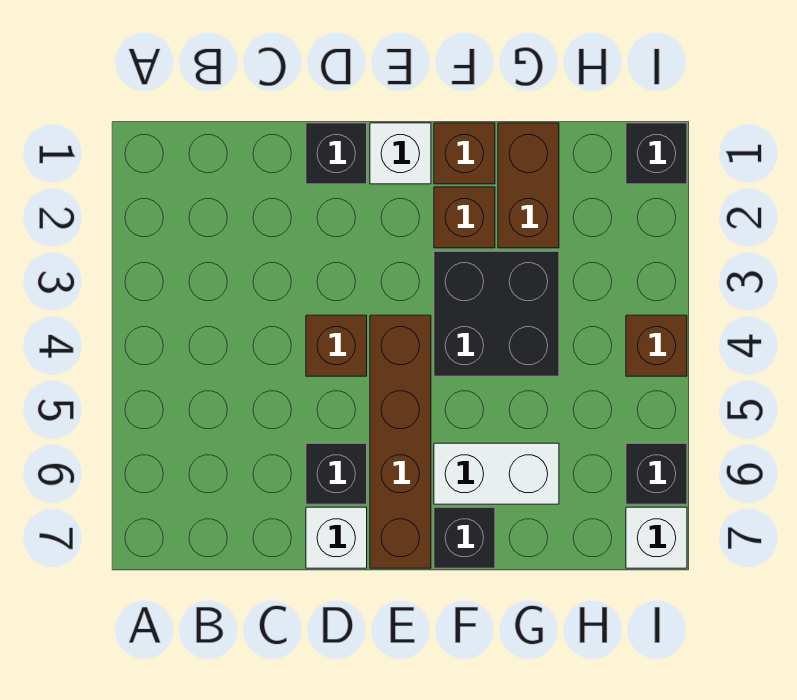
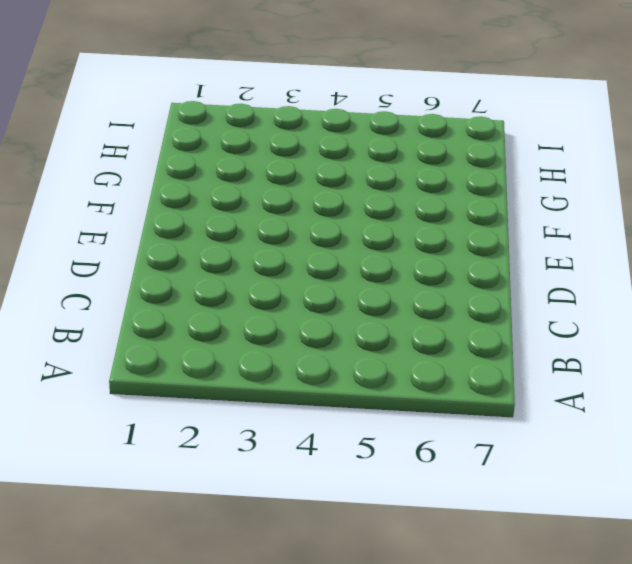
none -> black brick D1 level 1
none -> brown brick D4 level 1
none -> black brick D6 level 1

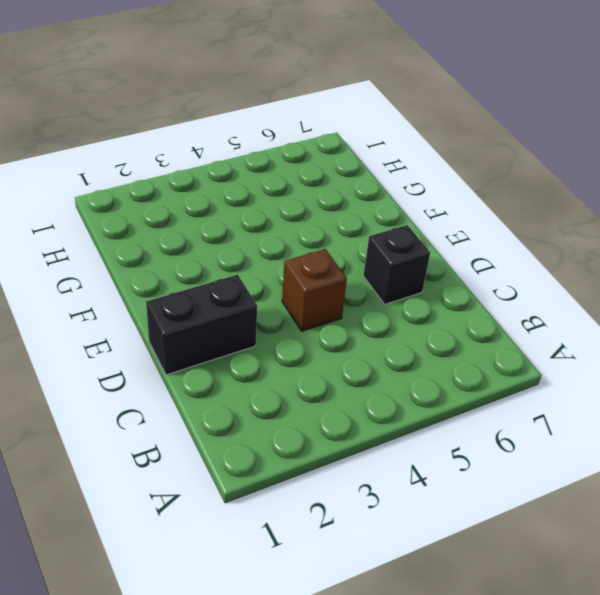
black brick D1:D2 level 1 -> black brick D1 level 1
none -> white brick D7 level 1
none -> white brick E1 level 1
none -> brown brick E4:E7 level 1

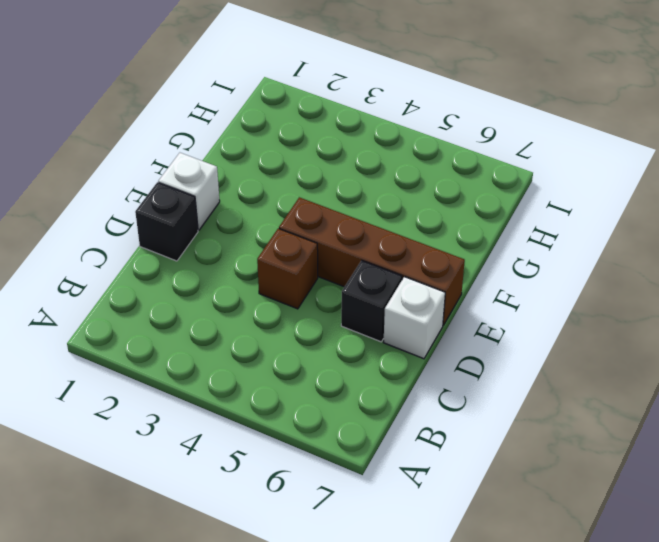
none -> brown brick F1 level 1
none -> brown brick F2 level 1
none -> black brick F3:G4 level 1

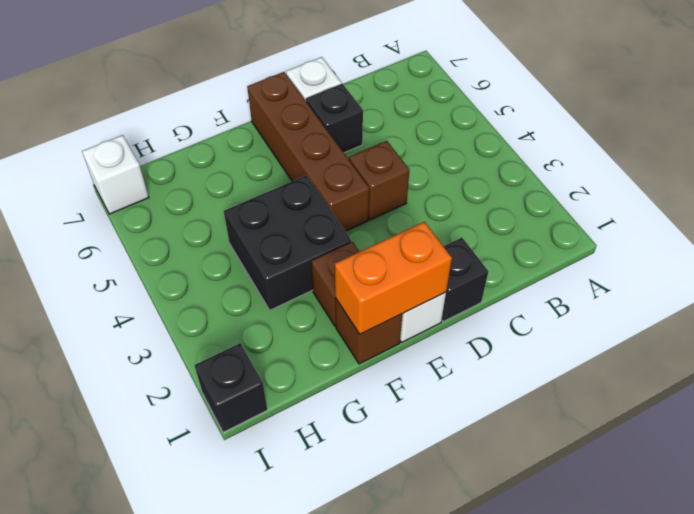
orange brick E1:F1 level 2 -> none
none -> white brick F6:G6 level 1
none -> black brick F7 level 1
none -> brown brick G1:G2 level 1

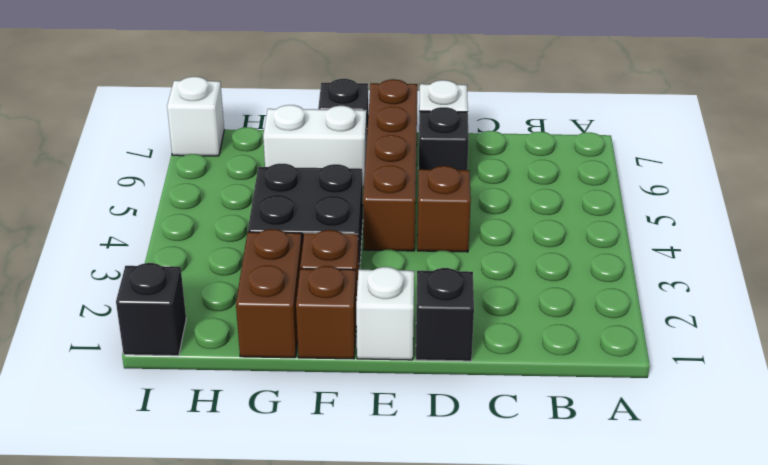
none -> brown brick I4 level 1
none -> black brick I6 level 1

